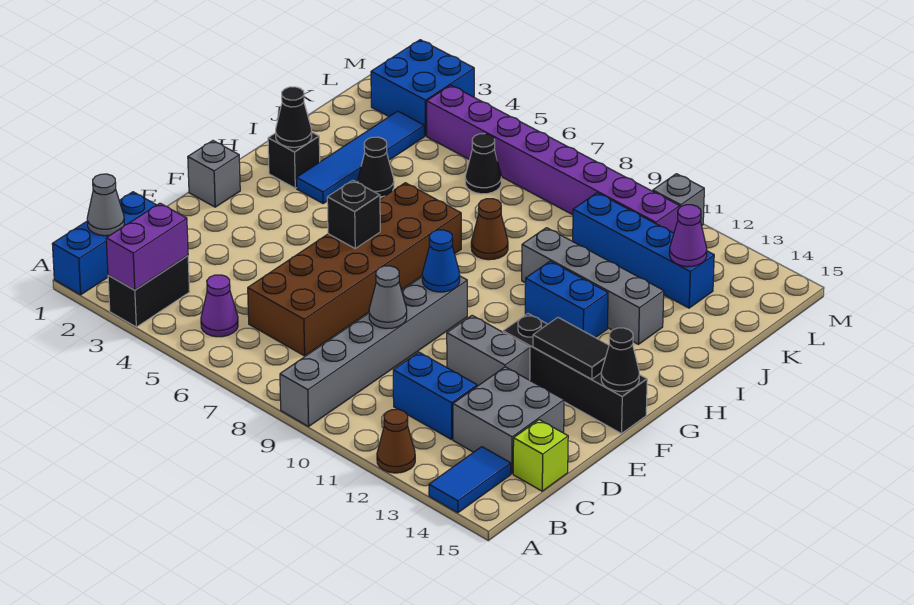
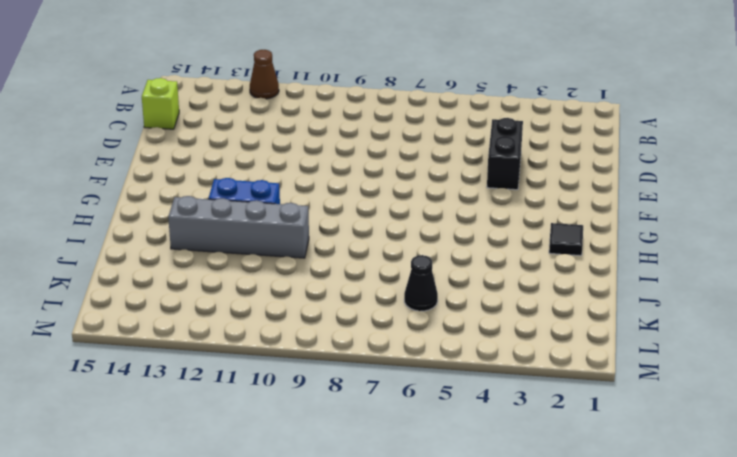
black brick D4:E4 level 1 -> black brick A3:B3 level 1
black tile H2 level 1 -> black brick H2 level 1
none -> blue brick A1:C1 level 1
none -> grey brick A9:F9 level 1
none -> blue tile A14:B14 level 1
none -> purple cone B5 level 1

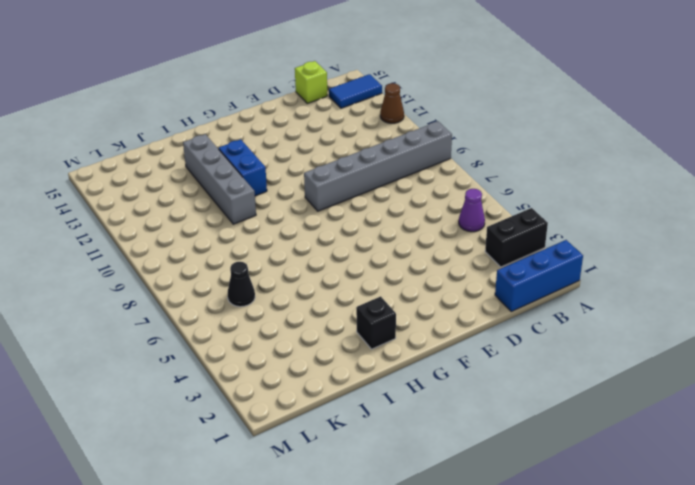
none -> brown brick C6:H7 level 1
none -> blue brick C11:C12 level 1
none -> grey brick C13:D14 level 1
none -> grey brick E11:E12 level 1

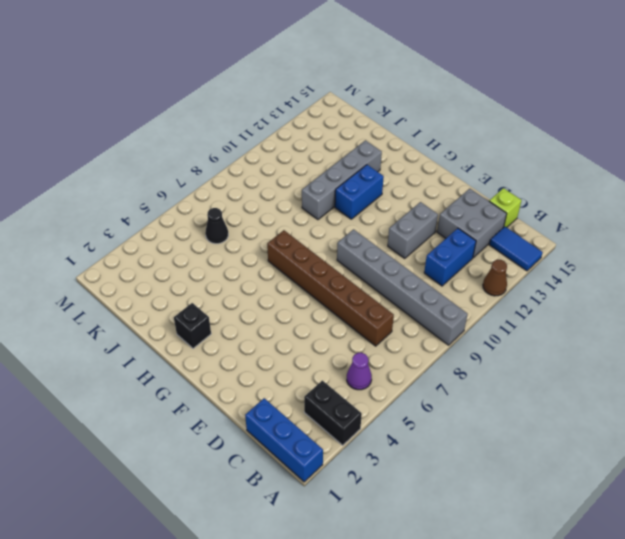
brown brick C7:H7 level 1 -> brown brick C6:H7 level 1
none -> grey brick F1 level 1
none -> black brick F12:F15 level 1
none -> blue tile H3:K3 level 1
none -> black cone I4 level 1

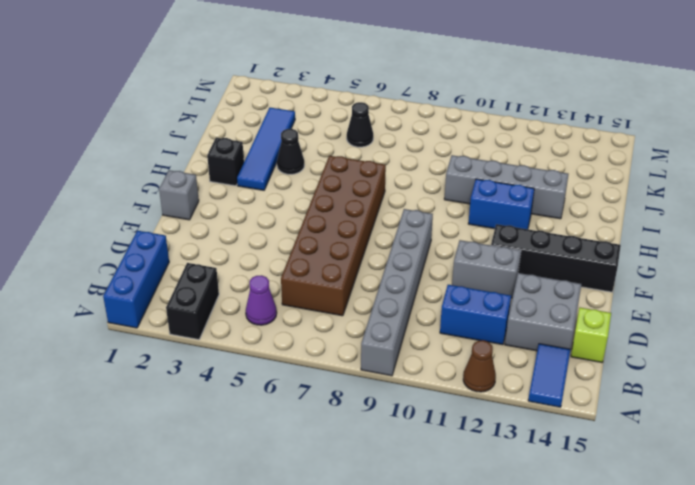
none -> brown cone I8 level 1
none -> blue brick K10:K13 level 1
none -> blue brick L2:M3 level 1
none -> purple brick L4:L11 level 1

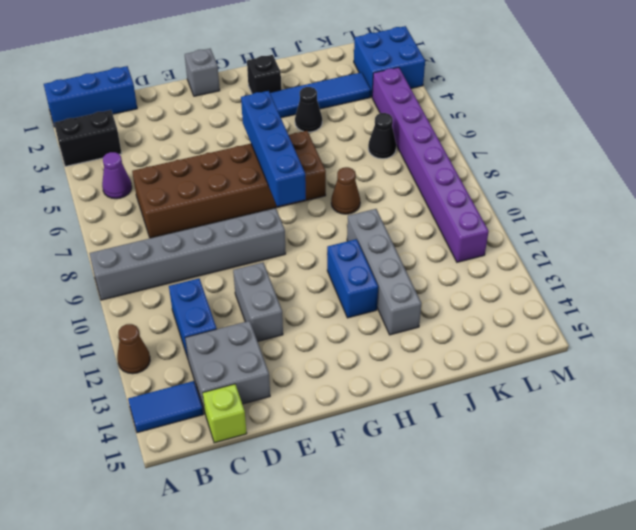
blue brick G5:G8 level 2 -> blue brick K10:K13 level 1
none -> black brick F12:F15 level 1
none -> grey brick M11 level 1
none -> purple brick A3:B3 level 2
none -> grey cone B1 level 2

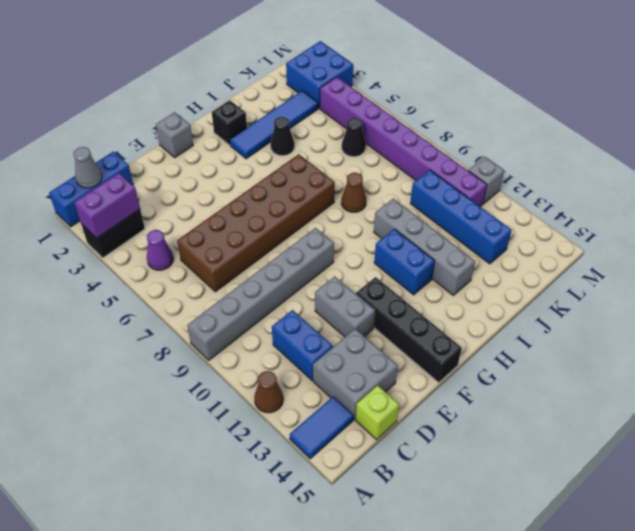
none -> grey cone D9 level 2
none -> black brick F6 level 2
none -> blue cone F9 level 2
none -> black tile F13:F14 level 2

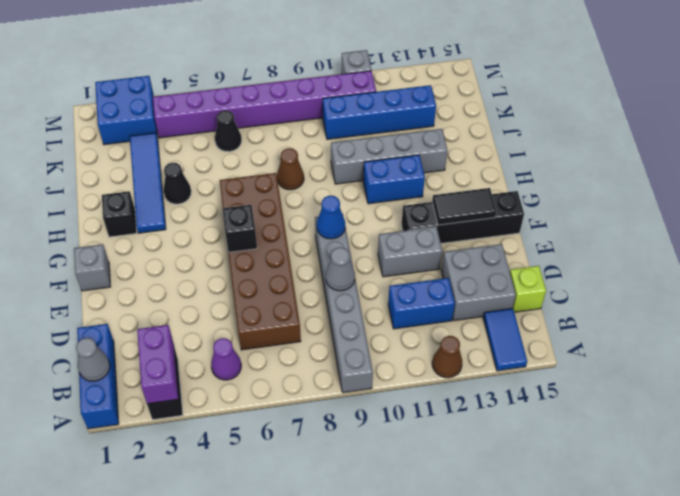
none -> black cone F15 level 2
none -> black cone H2 level 2
none -> purple cone K13 level 2

